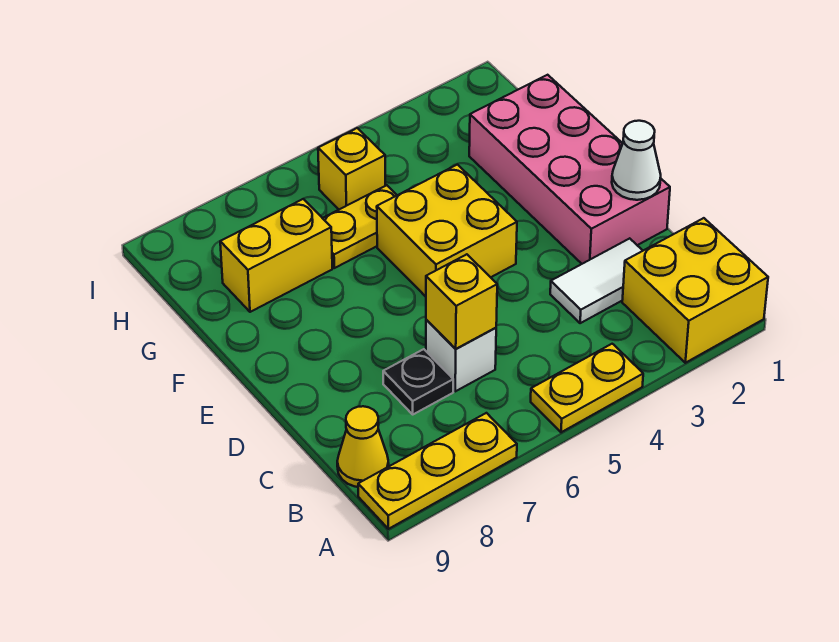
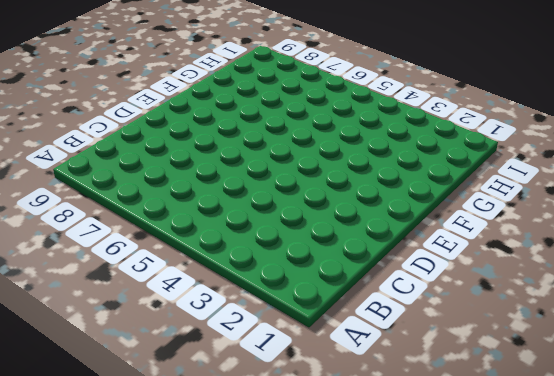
none -> yellow brick A1:B2 level 1
none -> yellow plate A4:A5 level 1
none -> yellow plate A7:A9 level 1

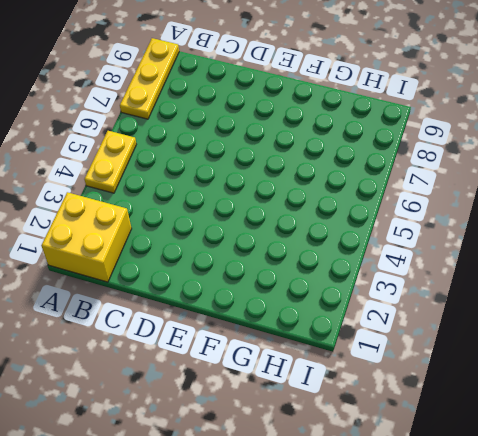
none -> yellow cone B9 level 1
none -> white tile C2:C3 level 1
none -> white brick C6 level 1

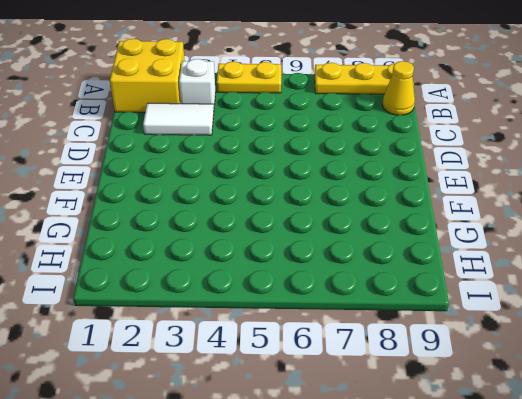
white brick B3 level 1 -> white brick C6 level 1
none -> black plate C7 level 1
none -> pink brick D1:G2 level 1
none -> yellow brick E4:F5 level 1

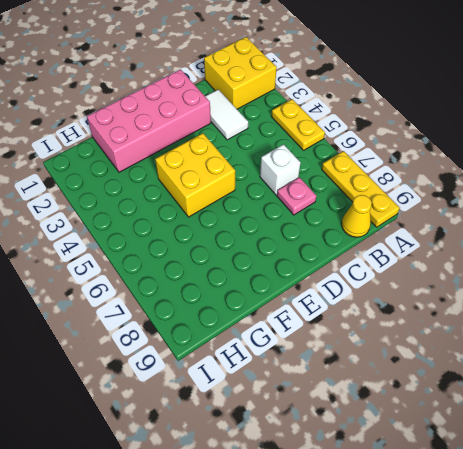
pink plate C7 level 1 -> black plate C7 level 1
none -> yellow plate G5:G6 level 1
none -> yellow brick G7:G8 level 1
none -> yellow brick H5 level 1

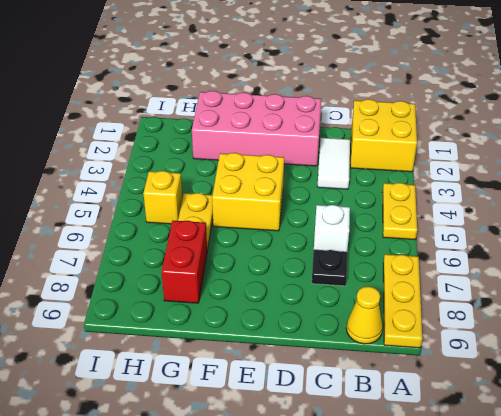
red brick G7:G8 level 1 -> yellow brick G7:G8 level 1
none -> yellow brick C6 level 2
none -> white cone D1 level 2

